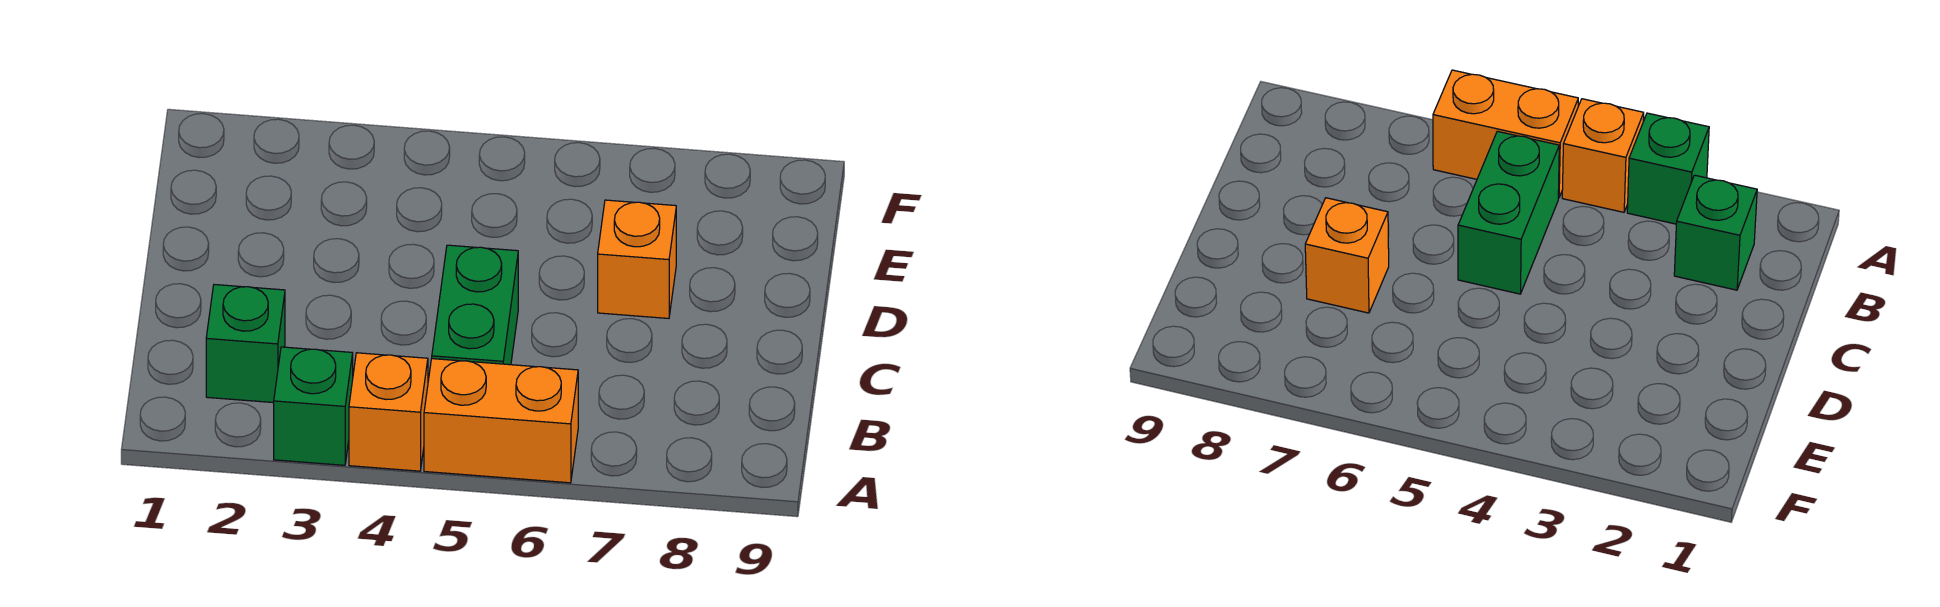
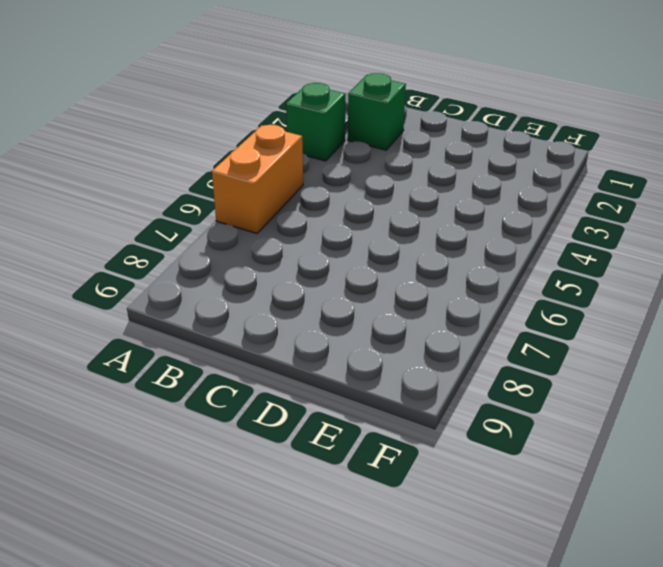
none -> orange brick A4 level 1
none -> green brick B5:C5 level 1

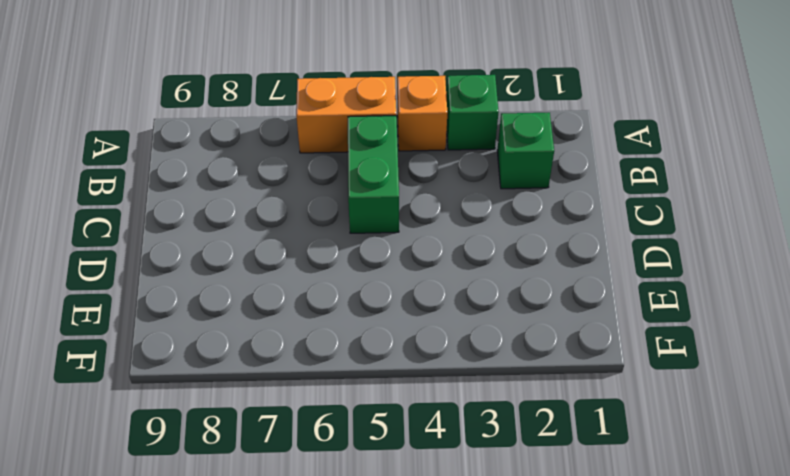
none -> orange brick D7 level 1

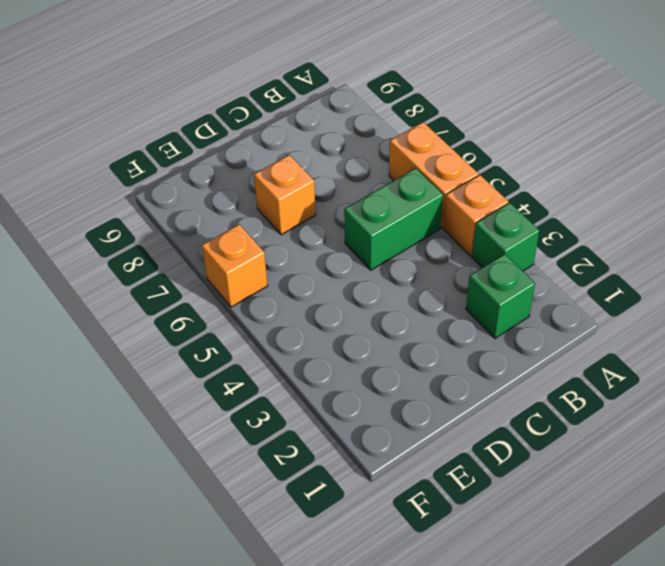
orange brick F6 level 1 -> none

